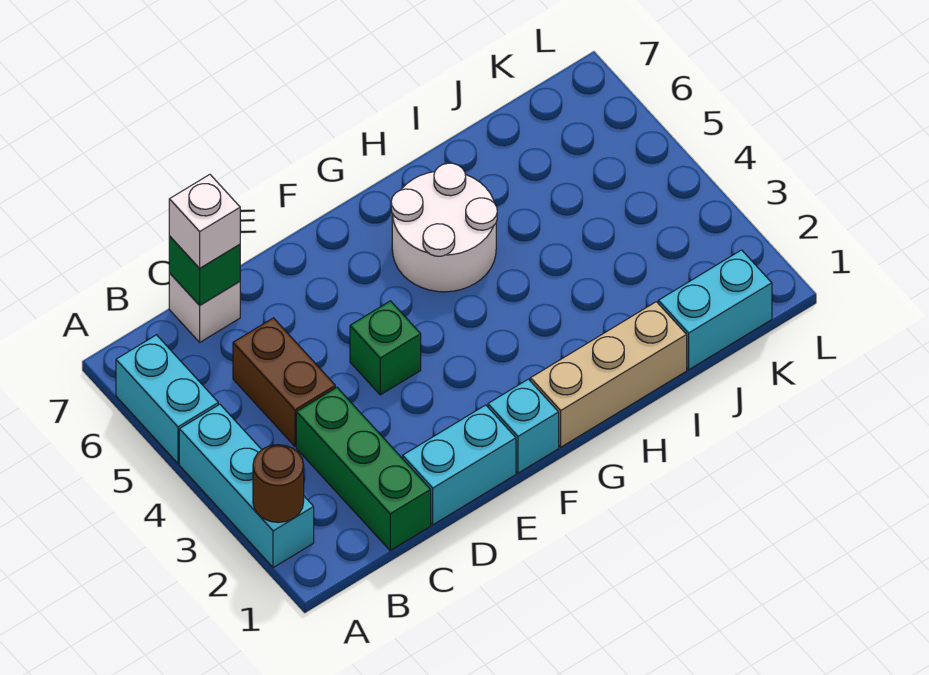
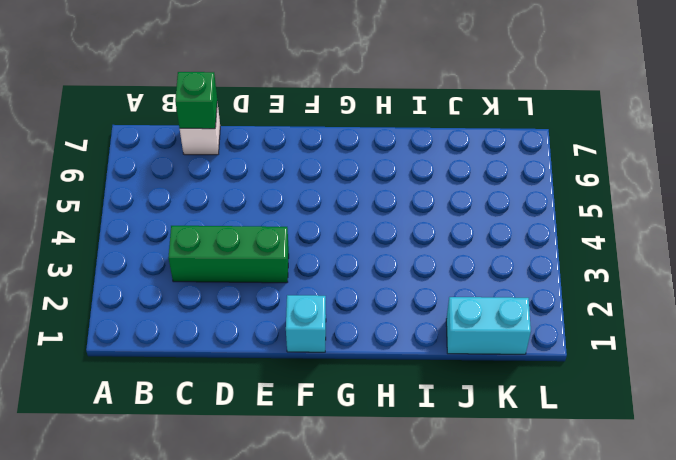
green brick C3:E3 level 1 -> green brick C1:C3 level 1
none -> cyan brick A2:A4 level 1
none -> cyan brick A5:A6 level 1
none -> brown brick C4:C5 level 1

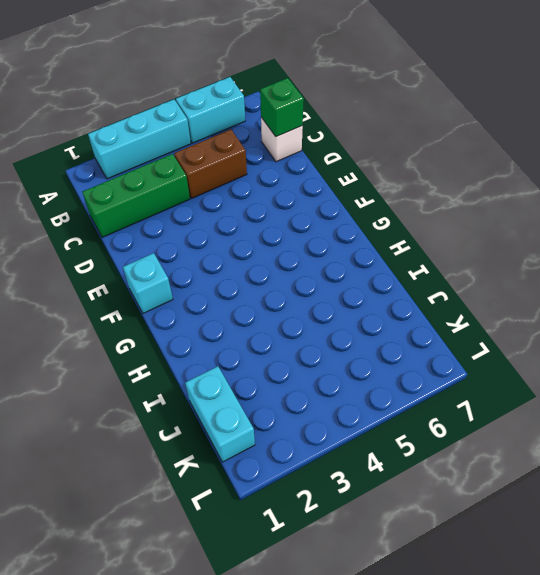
none -> cyan brick D1:E1 level 1
none -> green brick E4 level 1
none -> tan brick G1:I1 level 1

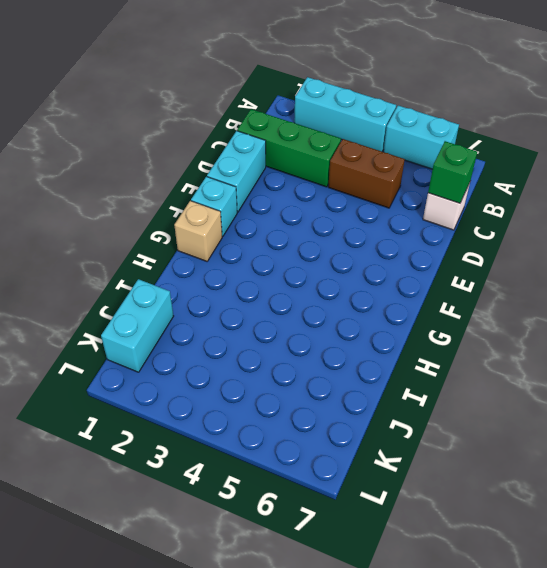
tan brick G1 level 1 -> tan brick G1:I1 level 1
none -> green brick E4 level 1
none -> white round brick G5:H6 level 1
none -> brown round brick A2 level 2

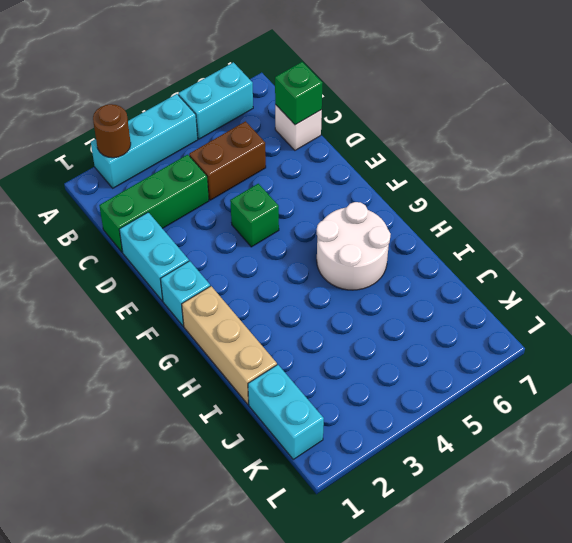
none -> white brick C7 level 3

